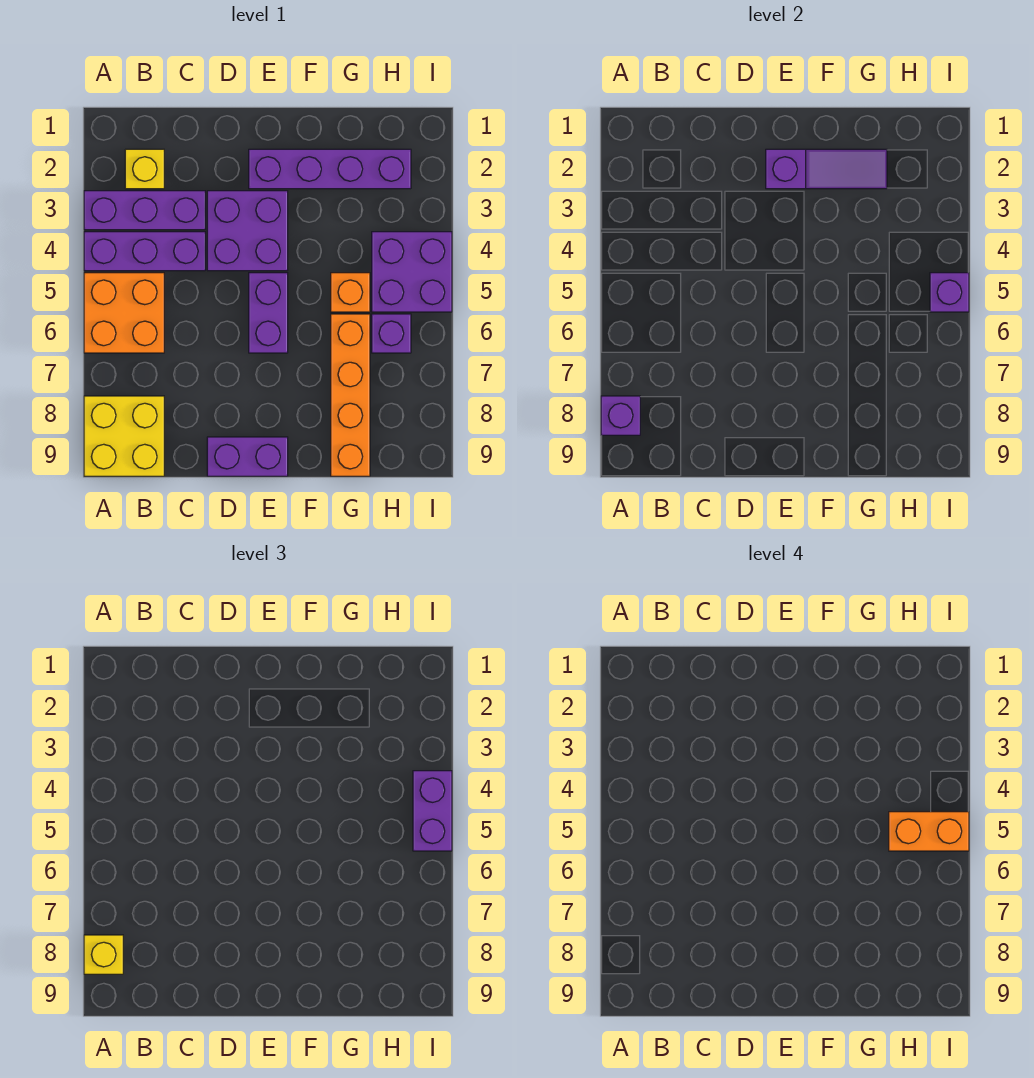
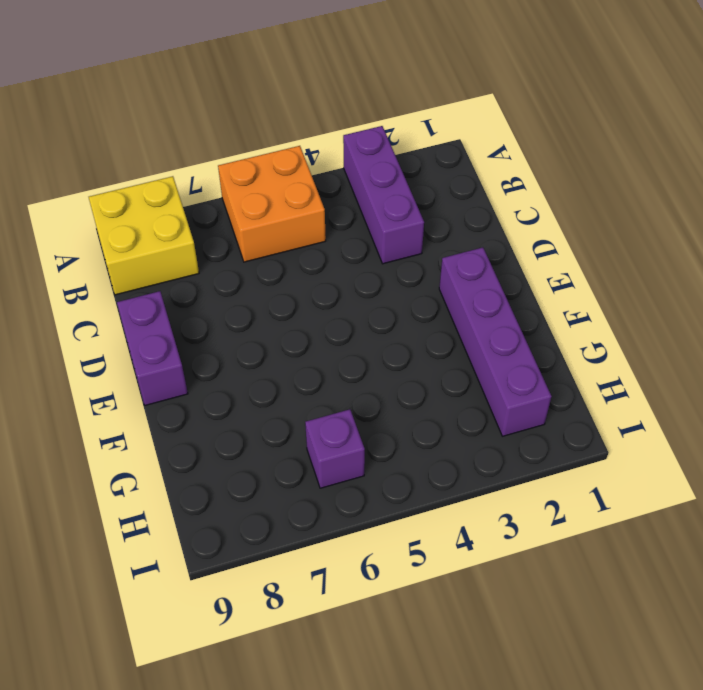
none -> purple brick A4:C4 level 1
none -> yellow brick B2 level 1
none -> purple brick D3:E4 level 1

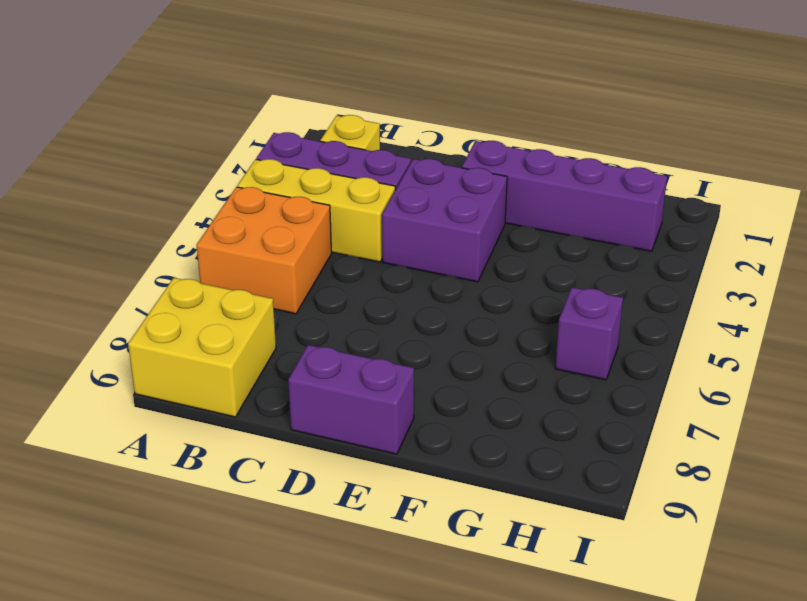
yellow brick A4:C4 level 1 -> purple brick A4:C4 level 1
none -> purple brick E5:E6 level 1
none -> orange brick G5 level 1
none -> orange brick G6:G9 level 1

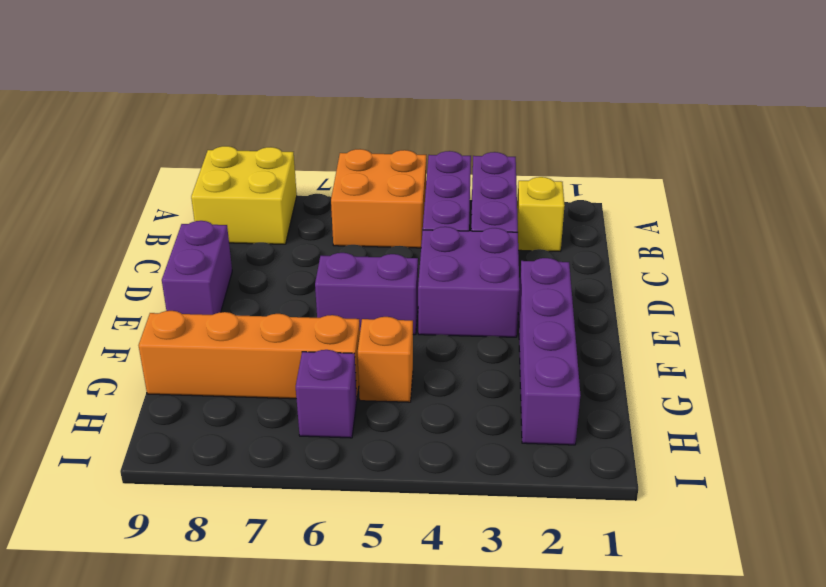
none -> purple brick H4:I5 level 1
none -> purple brick A8 level 2
none -> purple slope E2:G2 level 2 top E

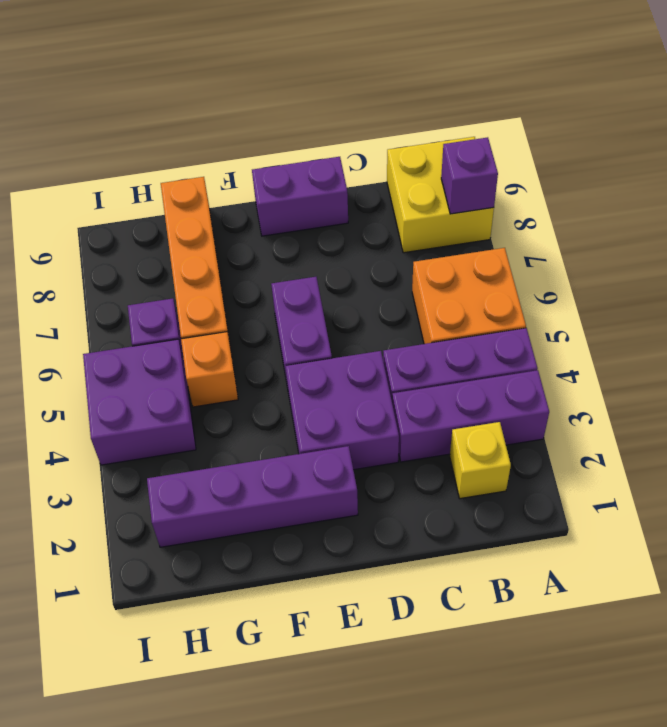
none -> purple slope E2:G2 level 2 top E
none -> purple brick I5 level 2
none -> yellow brick A8 level 3

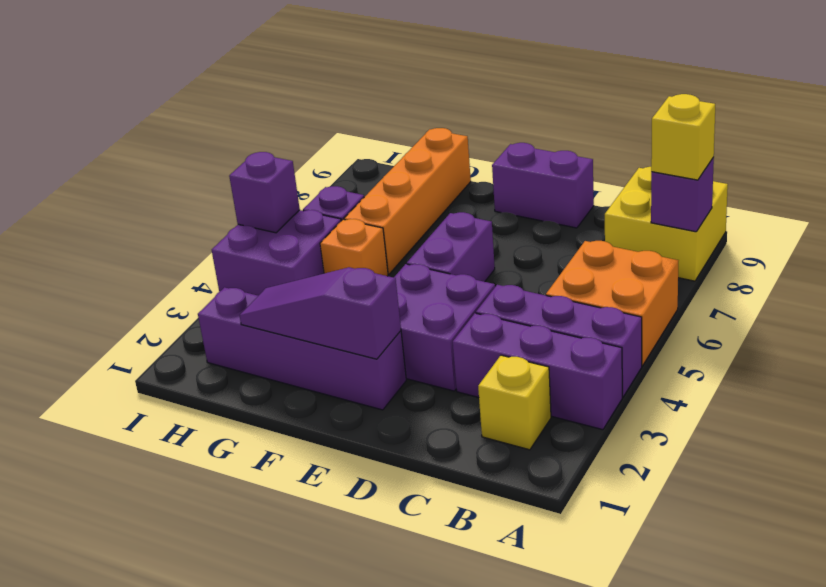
none -> purple brick I4:I5 level 3
none -> orange brick H5:I5 level 4

